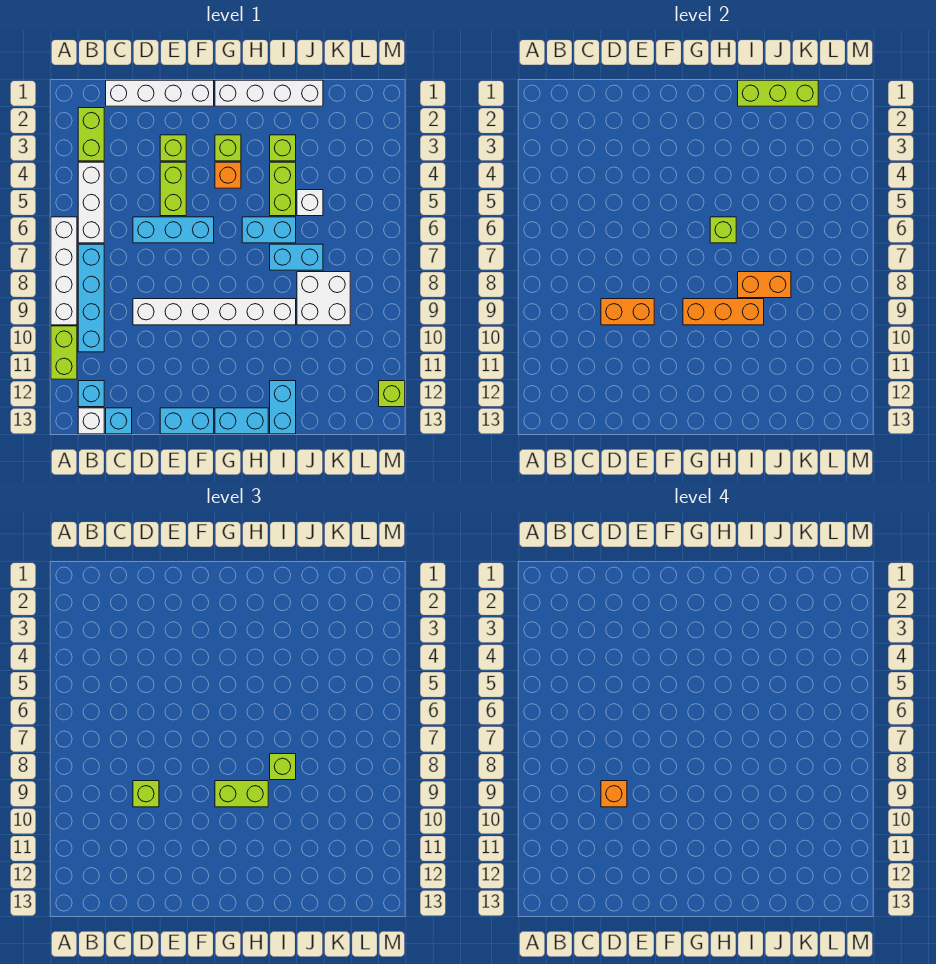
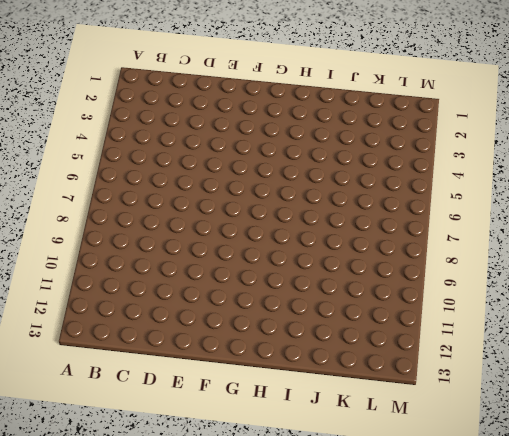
none -> white brick A6:A9 level 1
none -> lime brick A10:A11 level 1
none -> lime brick B2:B3 level 1
none -> white brick B4:B6 level 1

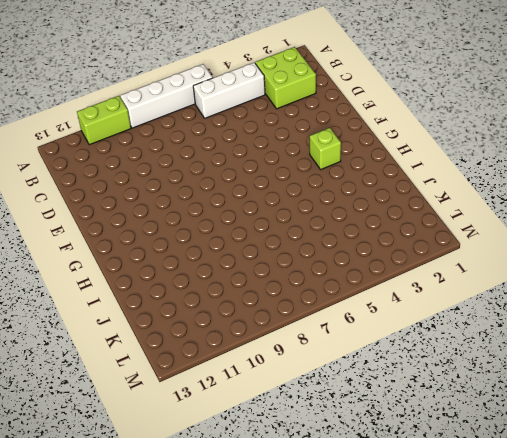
lime brick B2:C3 level 1 -> lime brick B2:B3 level 1
none -> cyan brick B7:B10 level 1
none -> cyan brick B12 level 1
none -> white brick B13 level 1
none -> white brick C1:F1 level 1

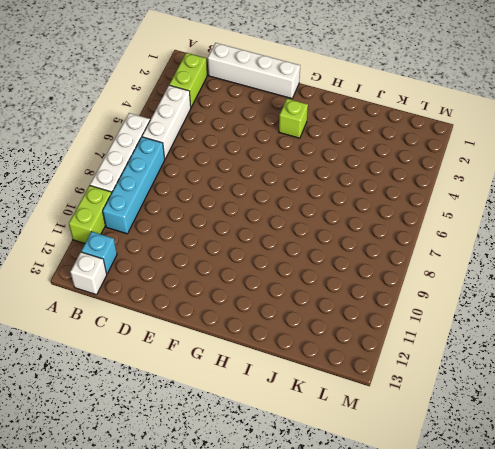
none -> cyan brick C13 level 1
none -> cyan brick D6:F6 level 1
none -> white brick D9:I9 level 1
none -> lime brick E3 level 1

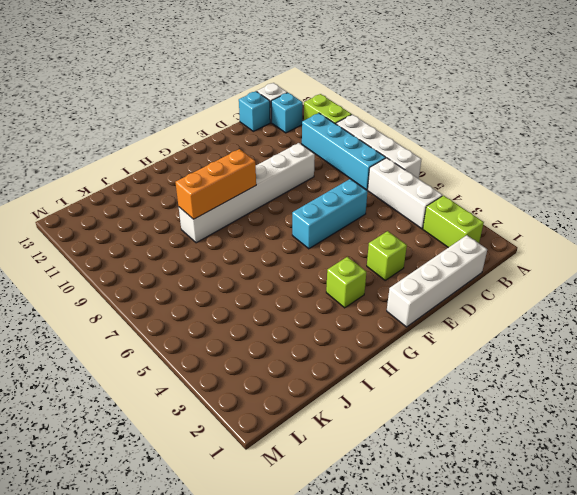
none -> lime brick E4:E5 level 1
none -> cyan brick E13:F13 level 1
none -> white brick G1:J1 level 1
none -> orange brick G4 level 1

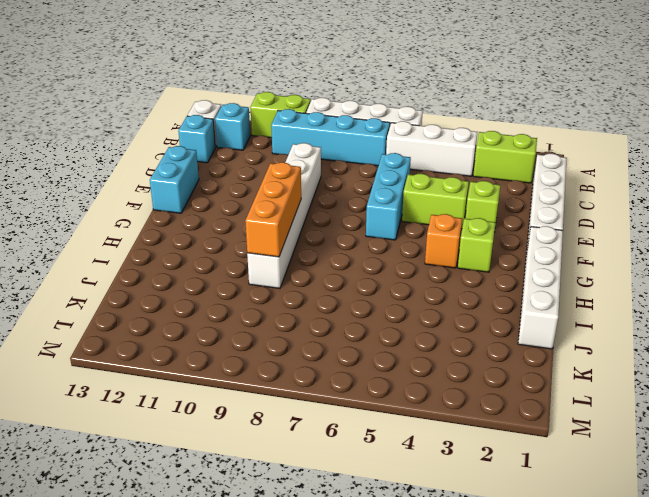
none -> cyan brick G13:H13 level 1
none -> cyan brick H6:I6 level 1
none -> lime brick I3 level 1
none -> lime brick I4:I5 level 1

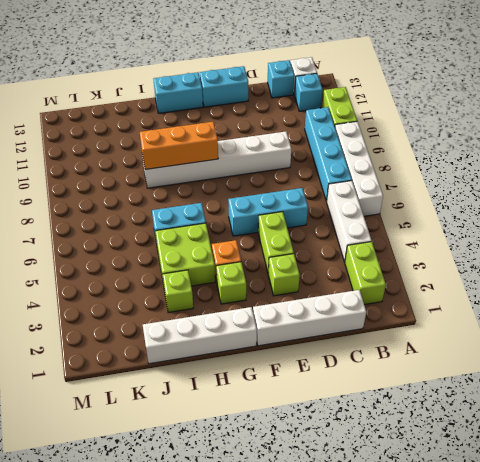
lime brick H4:I5 level 1 -> lime brick I4:I5 level 1
none -> cyan brick I7:J7 level 1
none -> cyan brick I12:I13 level 1
none -> white brick J5 level 1
none -> white brick J8:K9 level 1

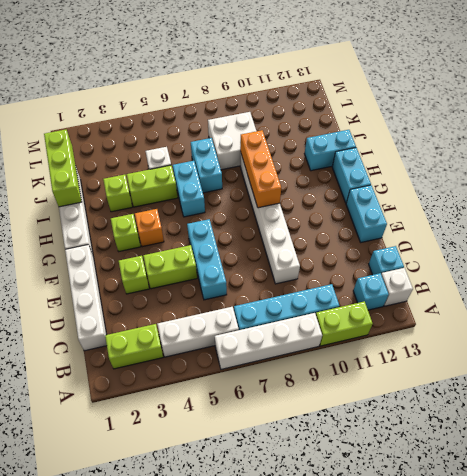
none -> lime brick M12 level 1
none -> orange brick D9:E9 level 2
none -> lime brick H6 level 2
none -> orange brick I8:J8 level 2

